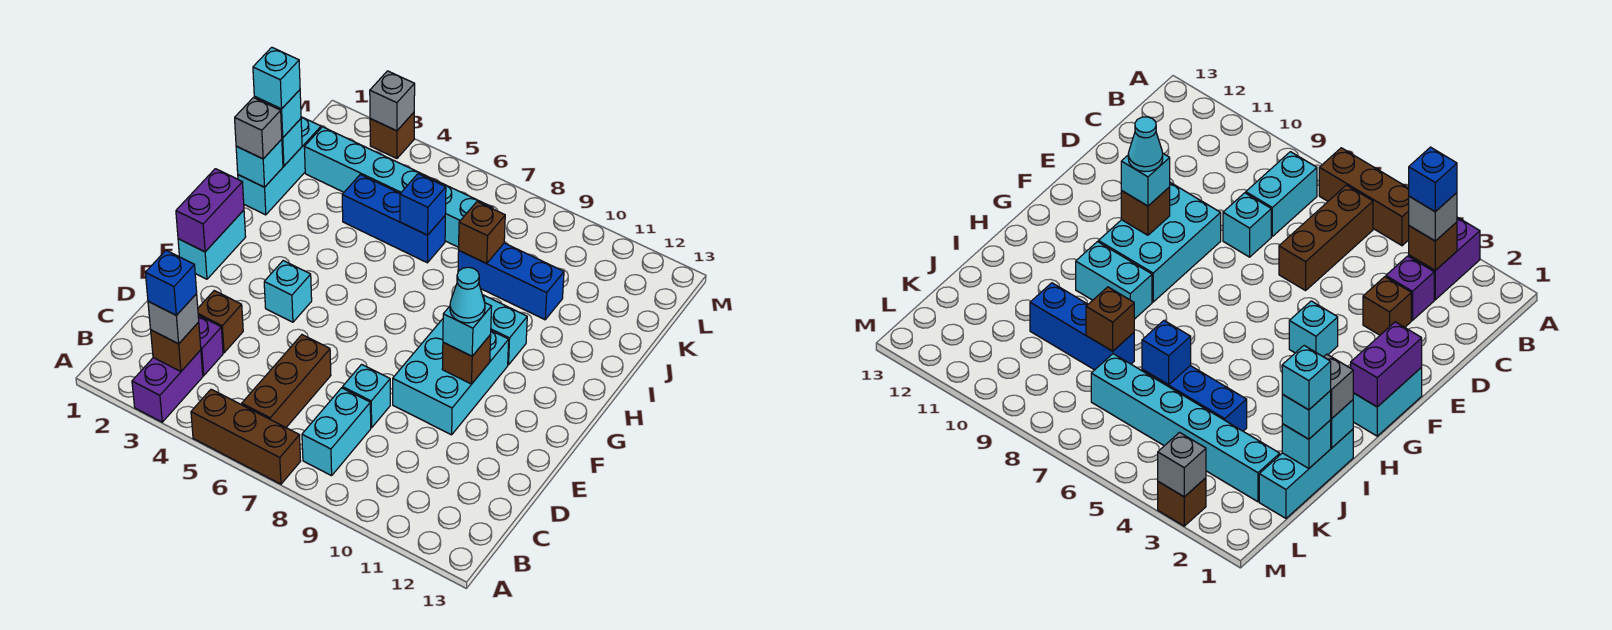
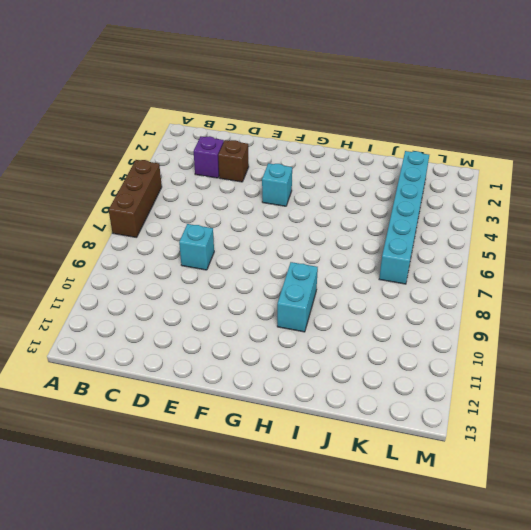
none -> purple brick A3:B3 level 1
none -> brown brick B6:D6 level 1
none -> cyan brick B8:C8 level 1
none -> cyan brick E9:G10 level 1

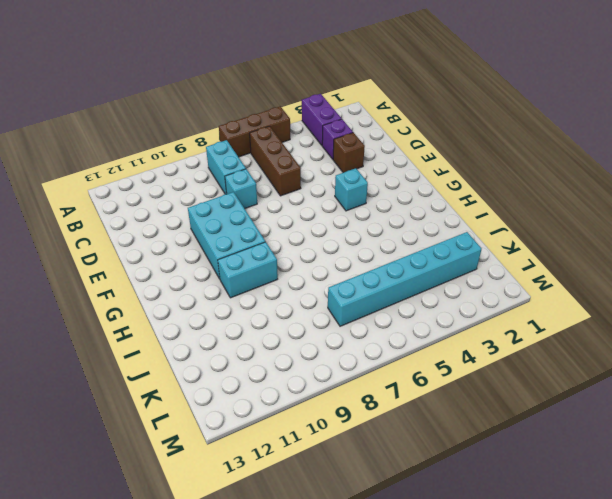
none -> cyan brick F1:G1 level 1
none -> cyan brick I1:K1 level 1
none -> blue brick J4:J6 level 1
none -> blue brick J8:J10 level 1

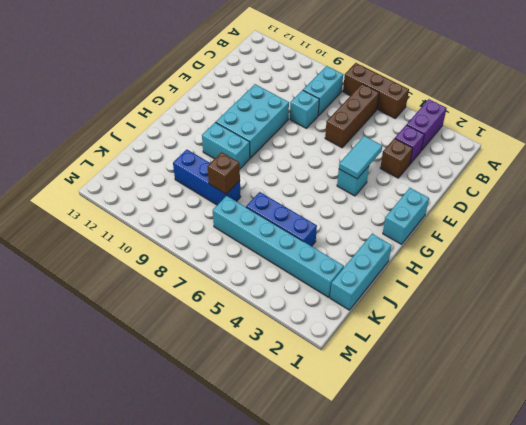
cyan tile E4:F4 level 2 -> none
none -> brown brick M3 level 1
none -> brown brick B3 level 2
none -> purple brick F1:G1 level 2
none -> brown brick F10 level 2

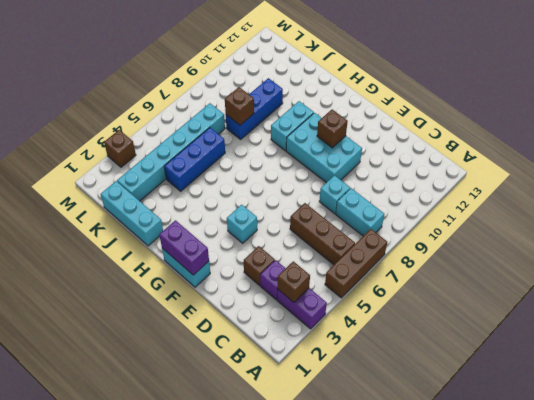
none -> cyan brick I1 level 2
none -> cyan brick J1 level 2
none -> blue brick J6 level 2
none -> grey brick M3 level 2

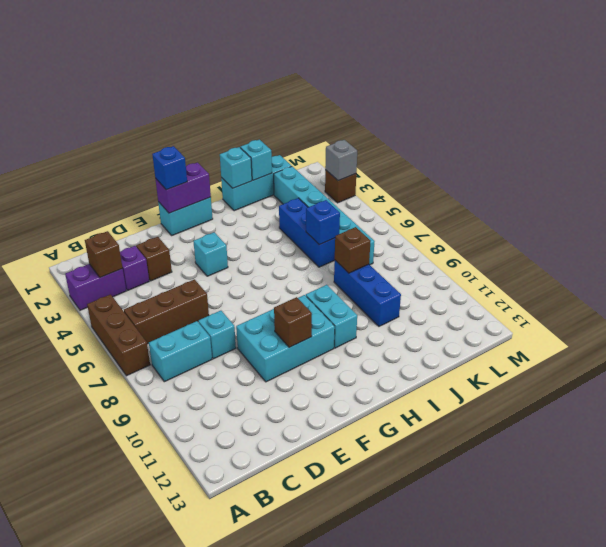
blue brick F1 level 3 -> blue brick B3 level 4
none -> grey brick B3 level 3
none -> cyan brick F10 level 3
none -> grey brick I1 level 3
none -> cyan brick J1 level 3

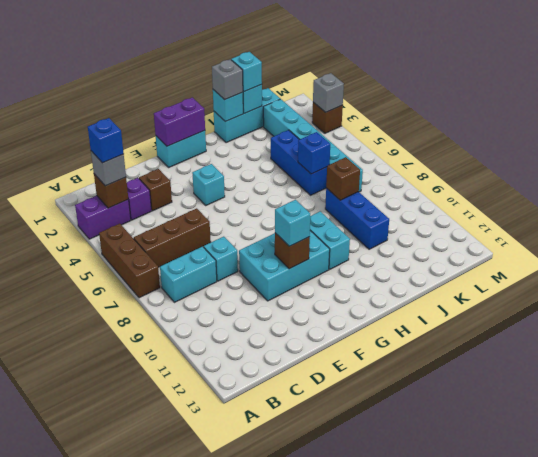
none -> cyan cone F10 level 4
none -> cyan brick J1 level 4

